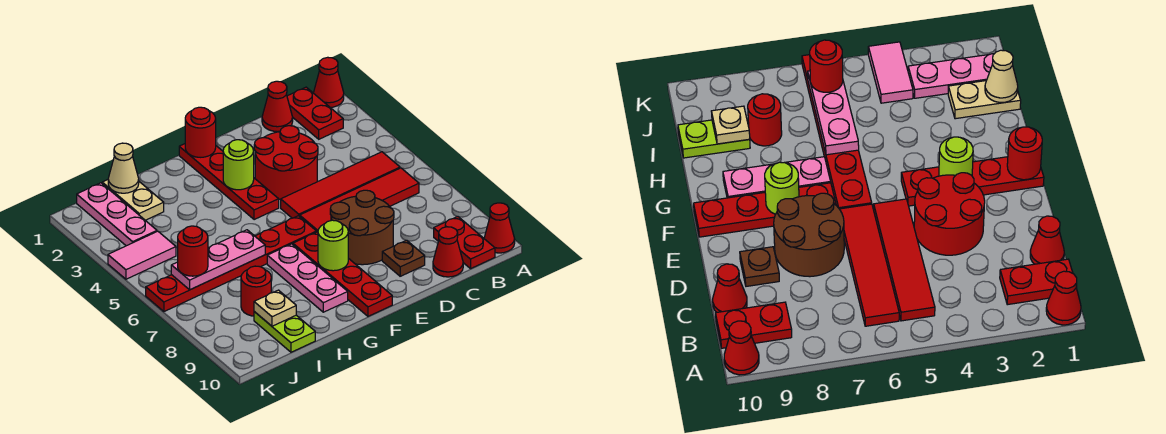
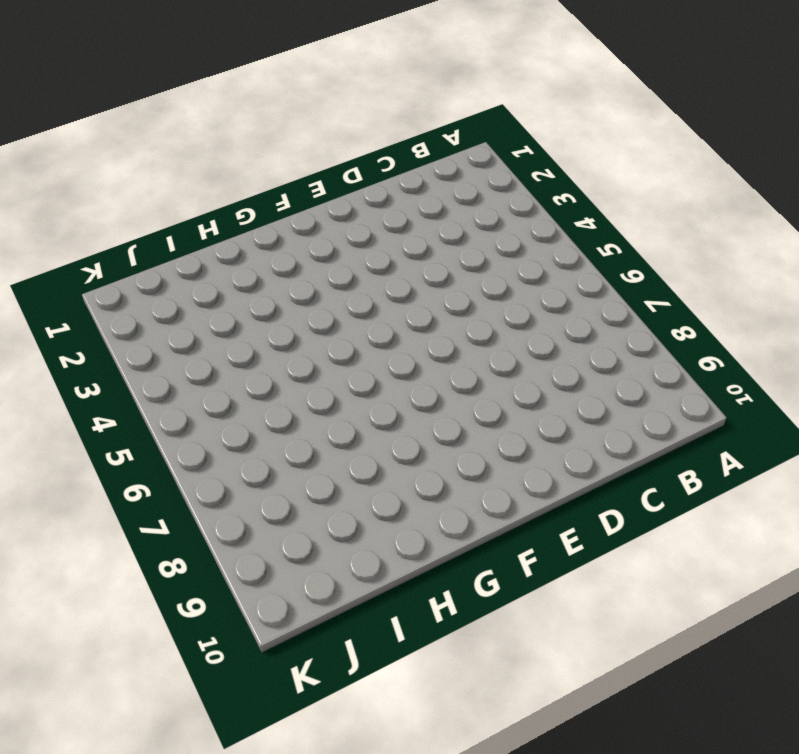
none -> red cone A1 level 1
none -> red cone A10 level 1
none -> red plate B1:B2 level 1

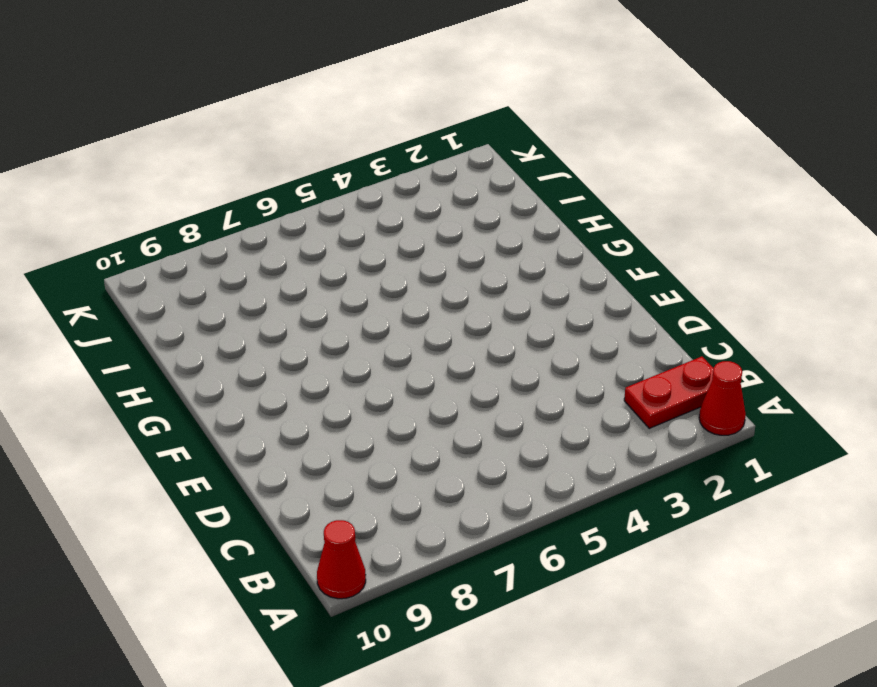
none -> red tile B5:E5 level 1
none -> red tile B6:E6 level 1
none -> red plate B9:B10 level 1

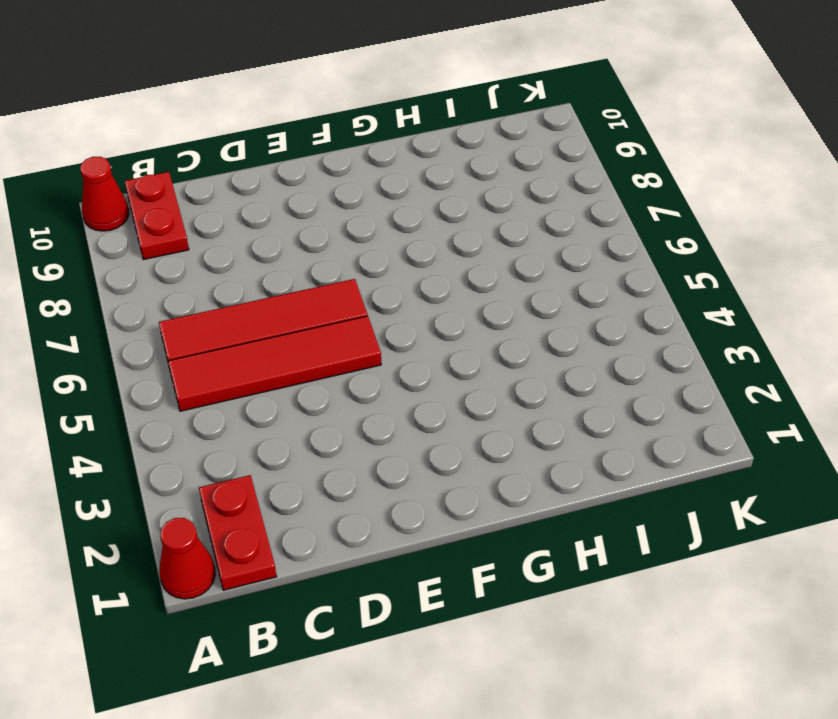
none -> red cone C1 level 1
none -> red cone C10 level 1
none -> red round brick D3:E4 level 1

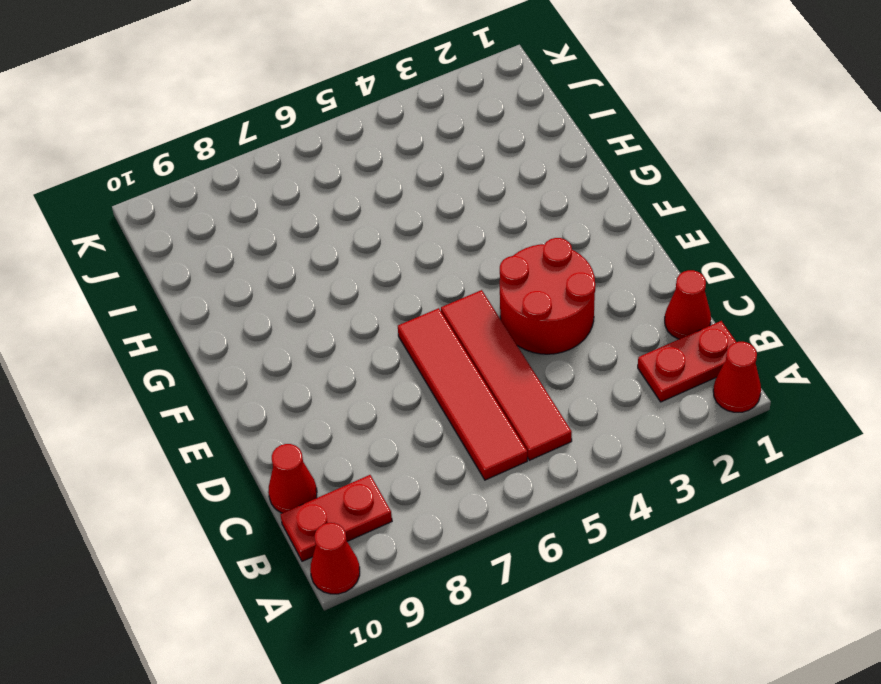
none -> brown round brick D7:E8 level 1
none -> brown plate D9 level 1
none -> red plate F1:F4 level 1

